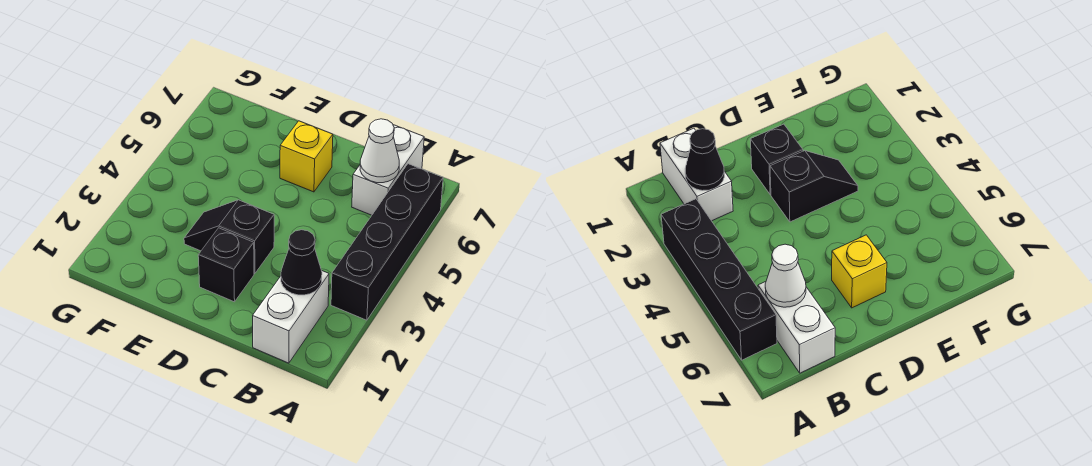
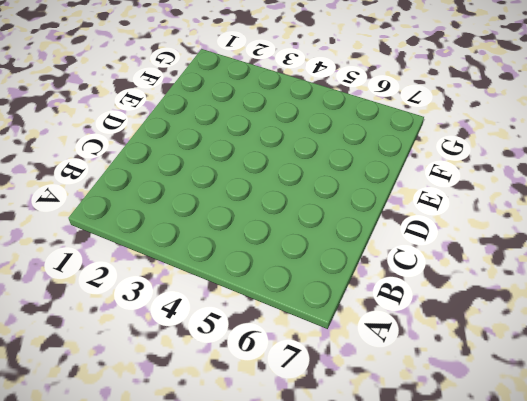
none -> black brick A3:A6 level 1
none -> white brick B1:B2 level 1

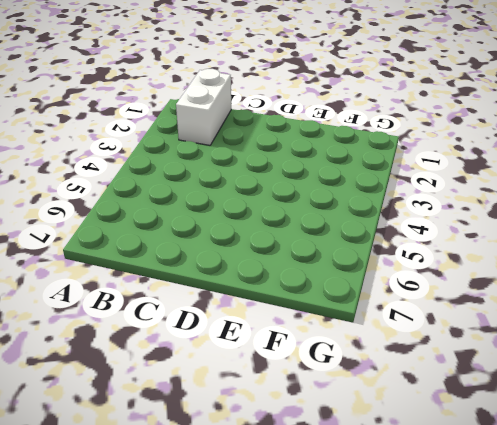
none -> black brick A3:A6 level 1
none -> white brick B6:B7 level 1

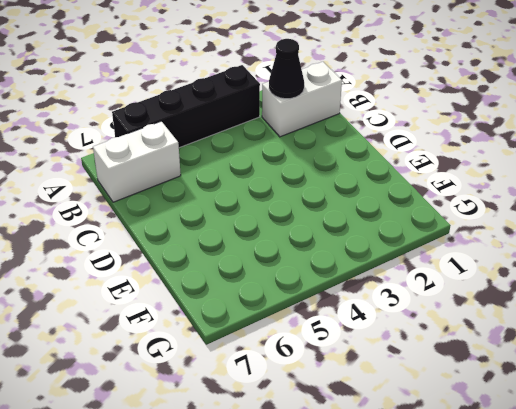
none -> black brick D2 level 1
none -> black slope D3:E3 level 1 top D

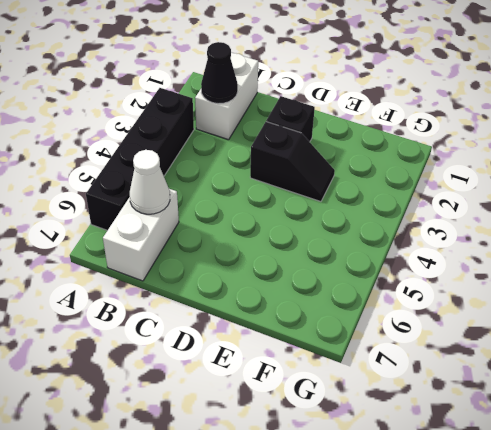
none -> yellow brick D6 level 1

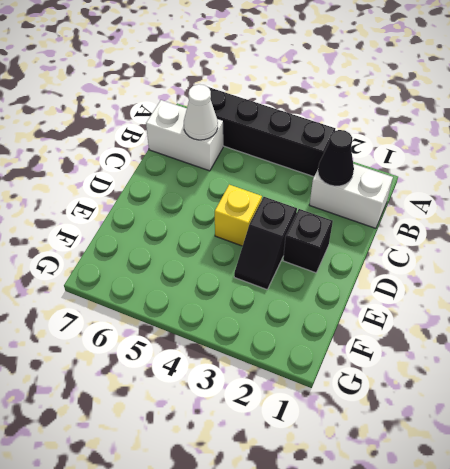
yellow brick D4 level 1 -> yellow brick D6 level 1

